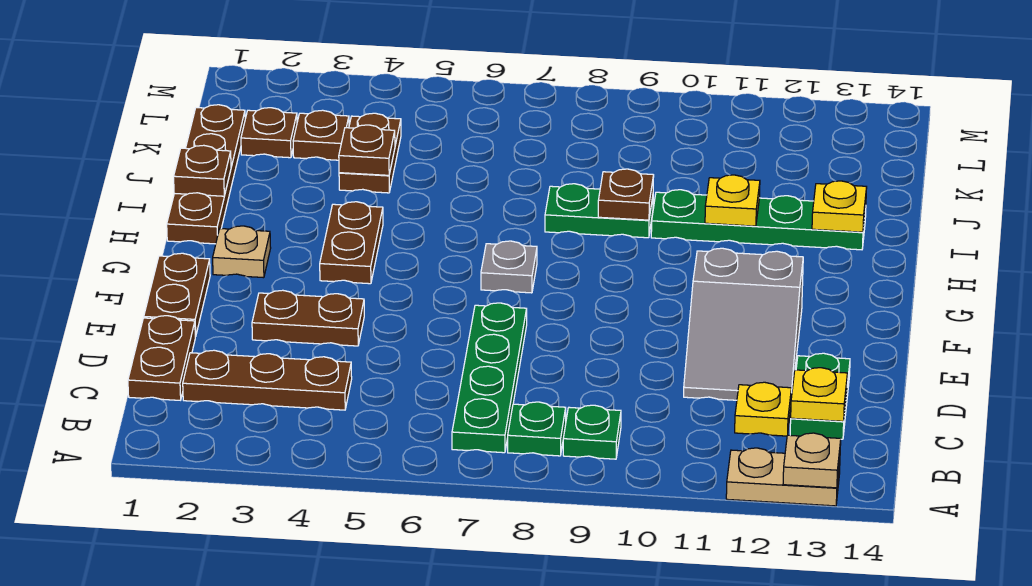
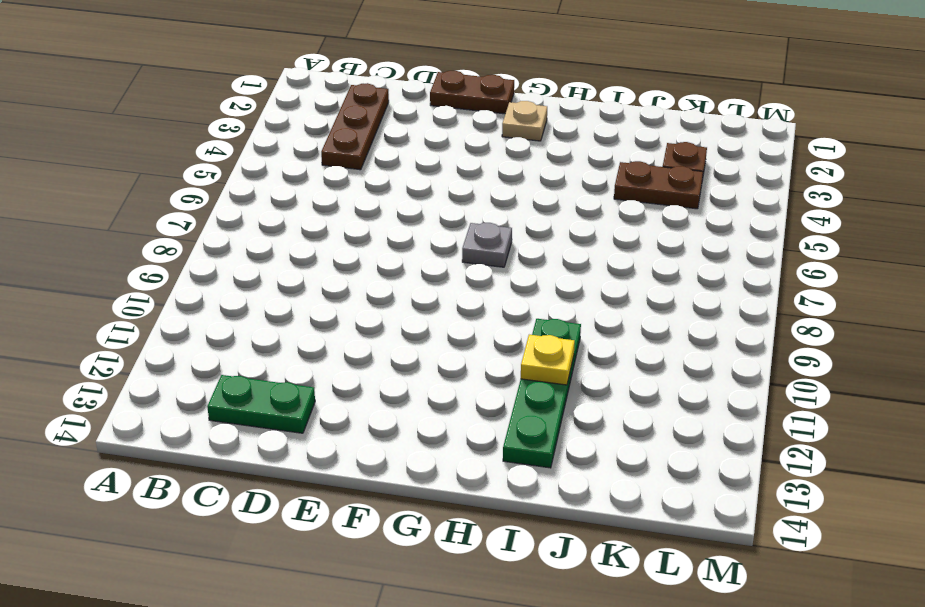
none -> tan plate A12:A13 level 1
none -> green plate B7:E7 level 1
none -> green plate B8 level 1

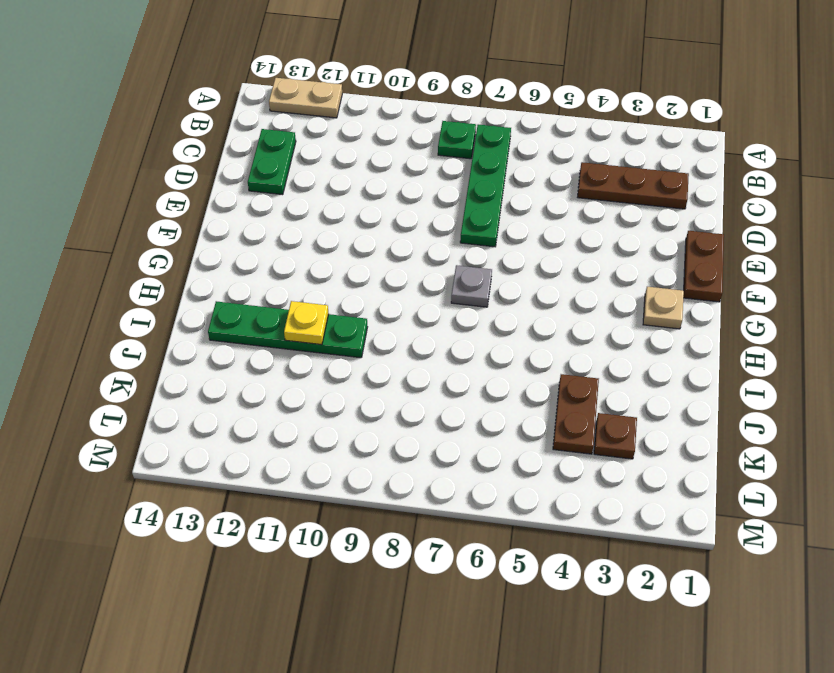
none -> green plate B9 level 1
none -> brown plate C1:D1 level 1
none -> yellow plate C12 level 1

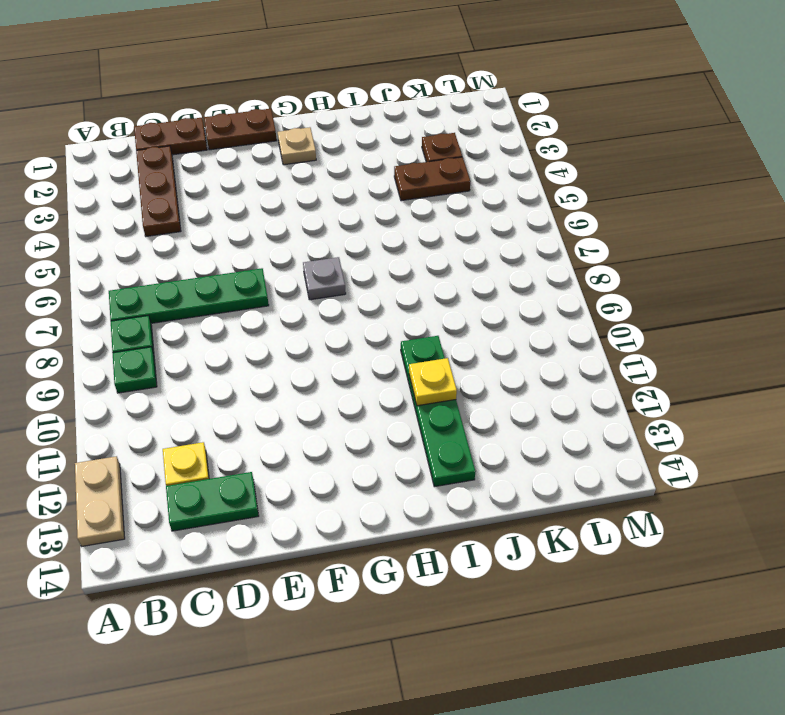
none -> grey slope D11:F12 level 1 top F
none -> brown plate E3:E4 level 1
none -> brown plate G4:H4 level 1

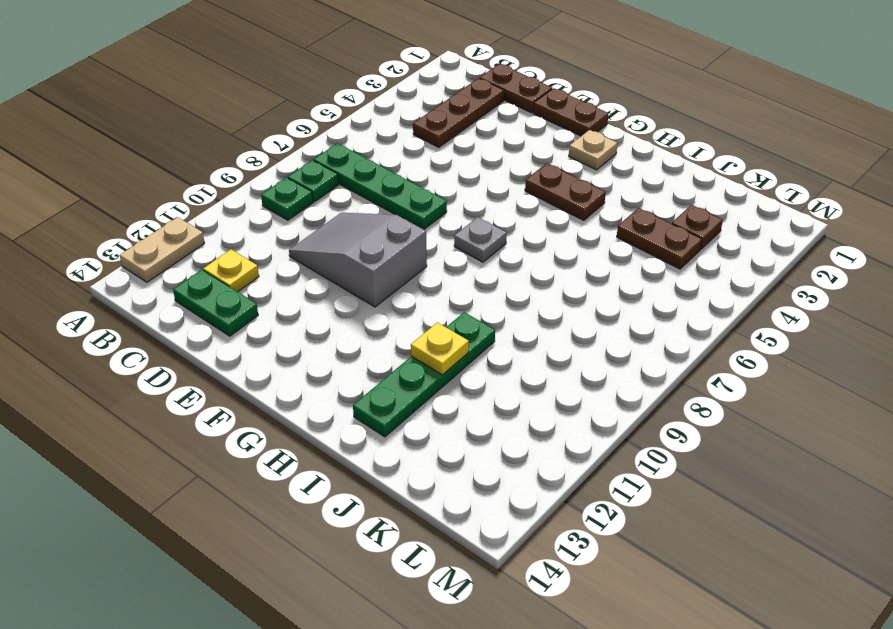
grey slope D9:F10 level 1 top F -> grey slope D11:F12 level 1 top F
none -> brown plate E3:E4 level 1
none -> brown plate H1:K1 level 1
none -> green plate I8:I9 level 1

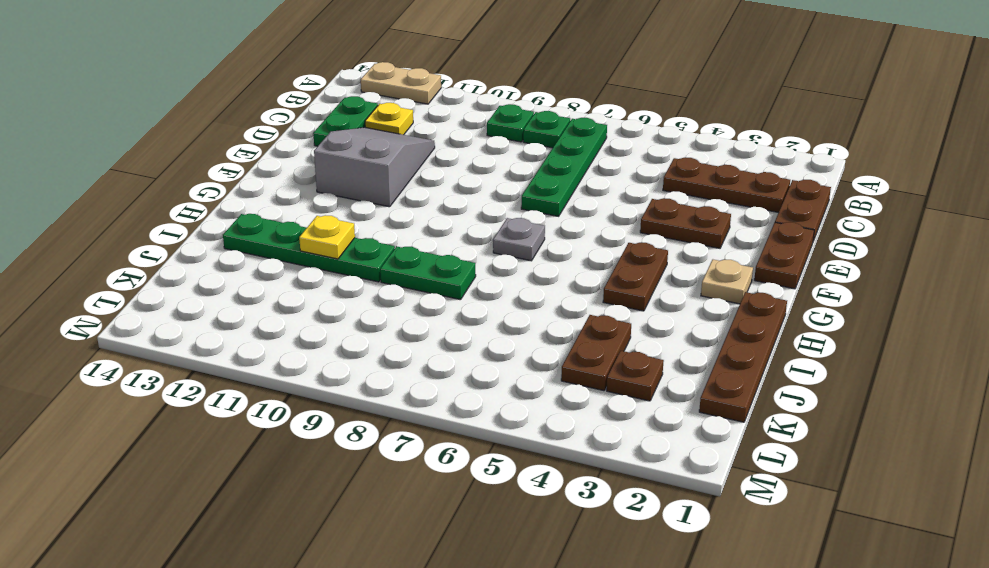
none -> brown plate K2 level 1
none -> tan plate A13 level 2
none -> yellow plate C13 level 2

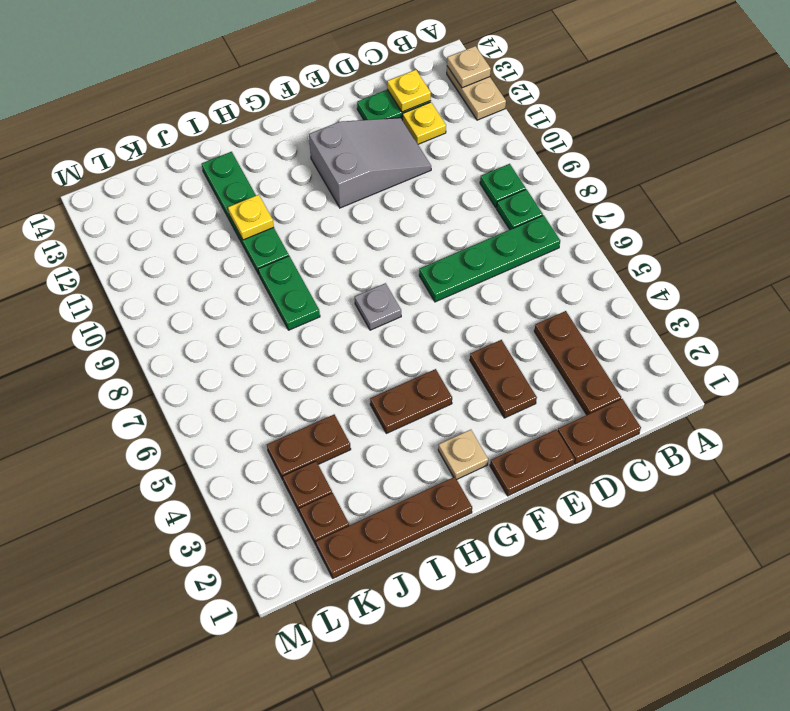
none -> brown plate I1 level 2
none -> brown plate I9 level 2
none -> yellow plate I13 level 2

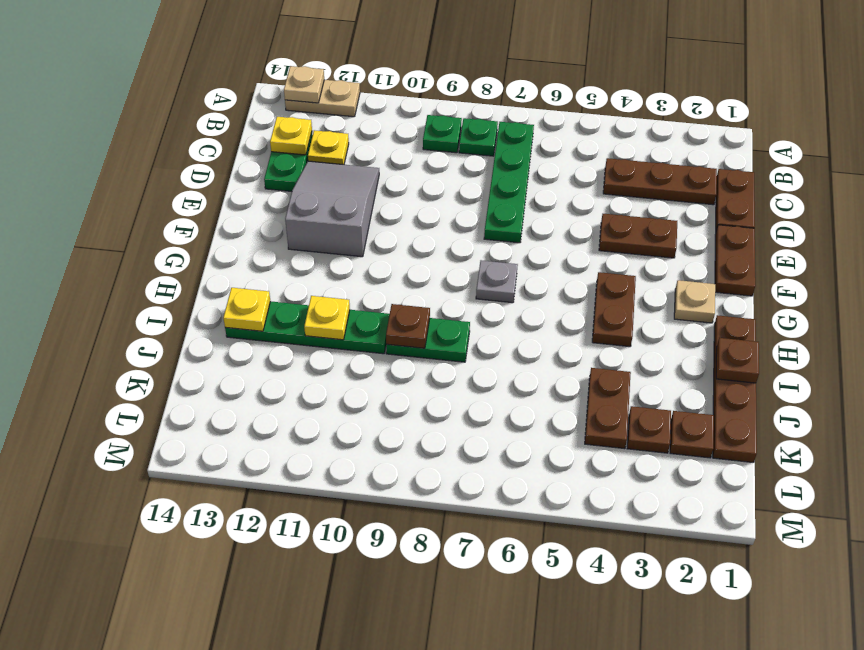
none -> brown plate J4 level 2

